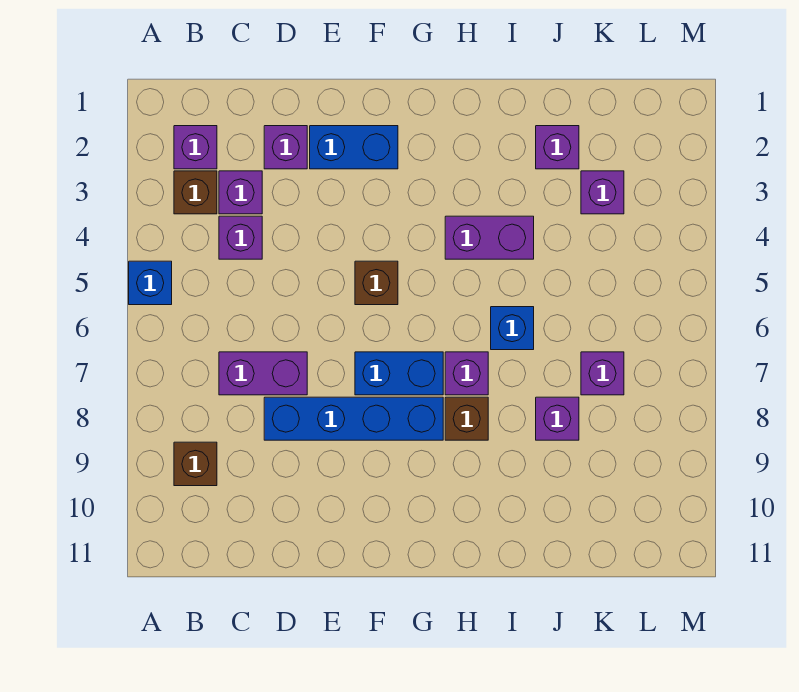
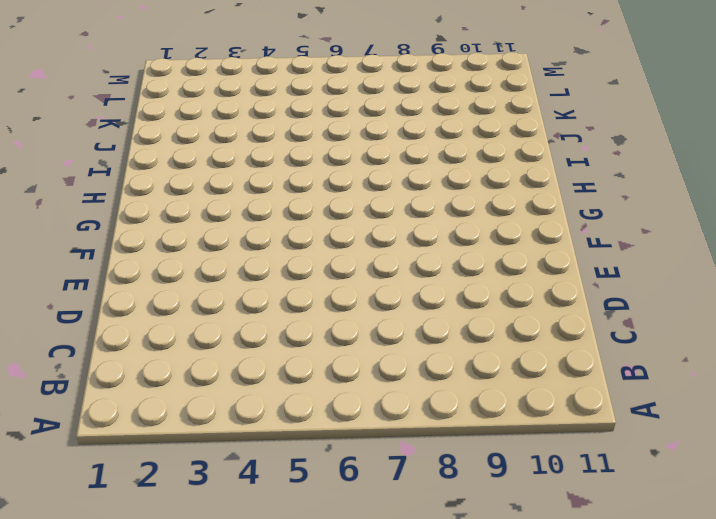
none -> blue brick A5 level 1
none -> purple brick B2 level 1
none -> brown brick B3 level 1

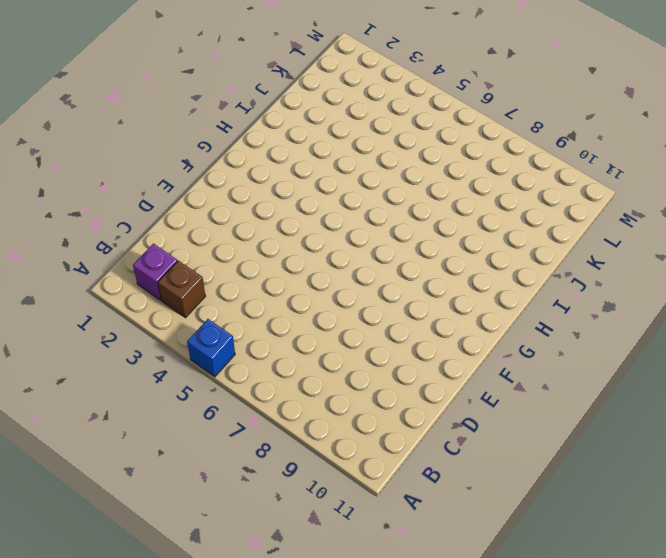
none -> brown brick B9 level 1
none -> purple brick C3 level 1
none -> purple brick C4 level 1

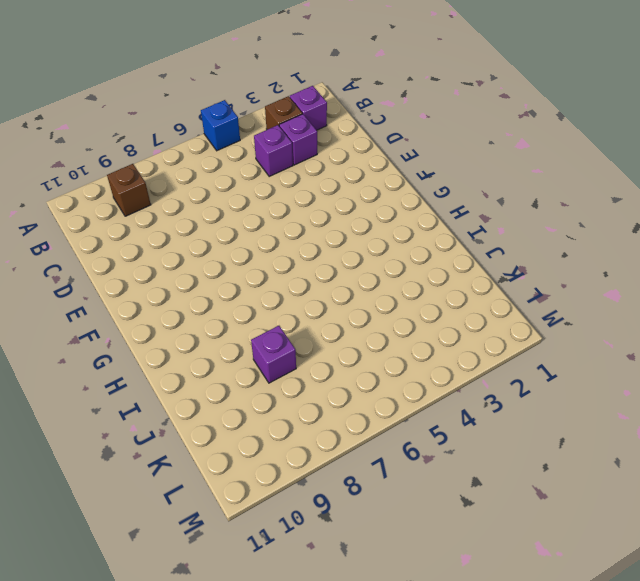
none -> purple brick C7:D7 level 1
none -> purple brick D2 level 1
none -> blue brick D8:G8 level 1

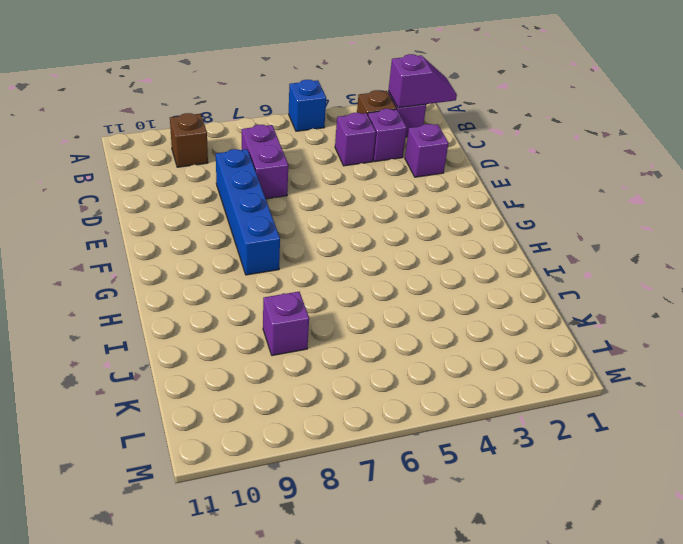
purple slope B1:B2 level 2 top 2 -> none
none -> blue brick E2:F2 level 1
none -> brown brick F5 level 1
none -> blue brick F7:G7 level 1

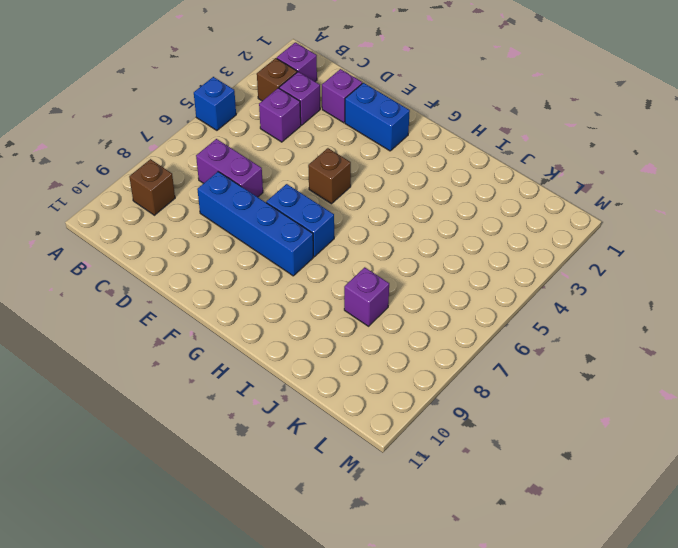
none -> purple brick H4:I4 level 1
none -> purple brick H7 level 1
none -> brown brick H8 level 1

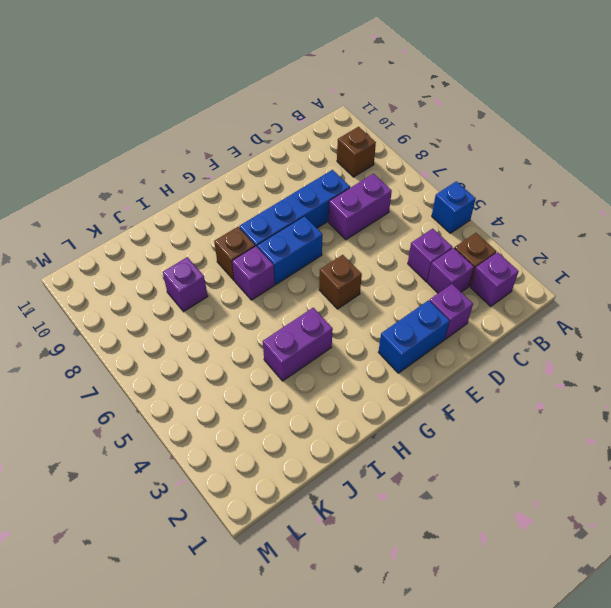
none -> blue brick I6 level 1
none -> purple brick J2 level 1
none -> purple brick K3 level 1

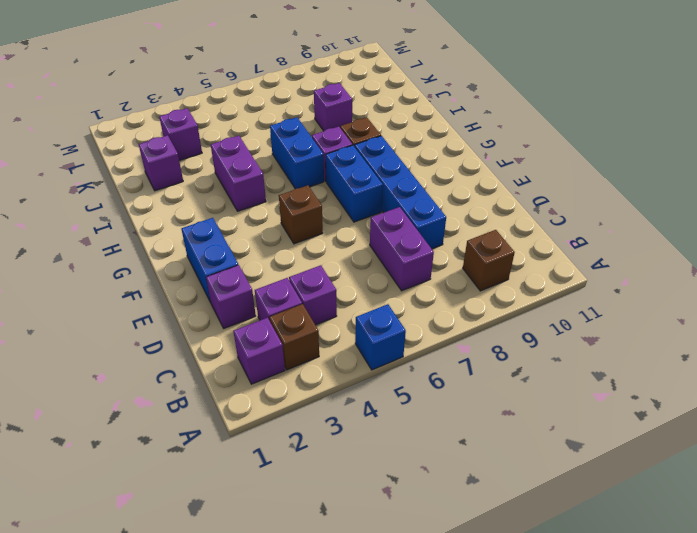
blue brick H6:I6 level 1 -> blue brick I6 level 1
none -> purple brick K7 level 1

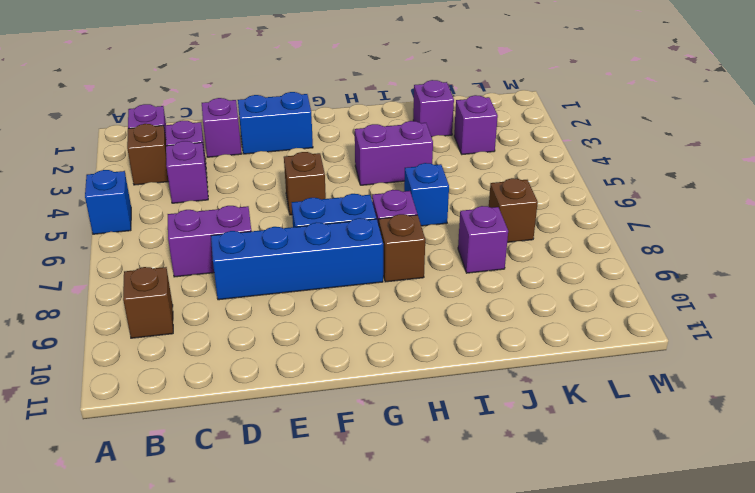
brown brick K7 level 1 -> purple brick K7 level 1

